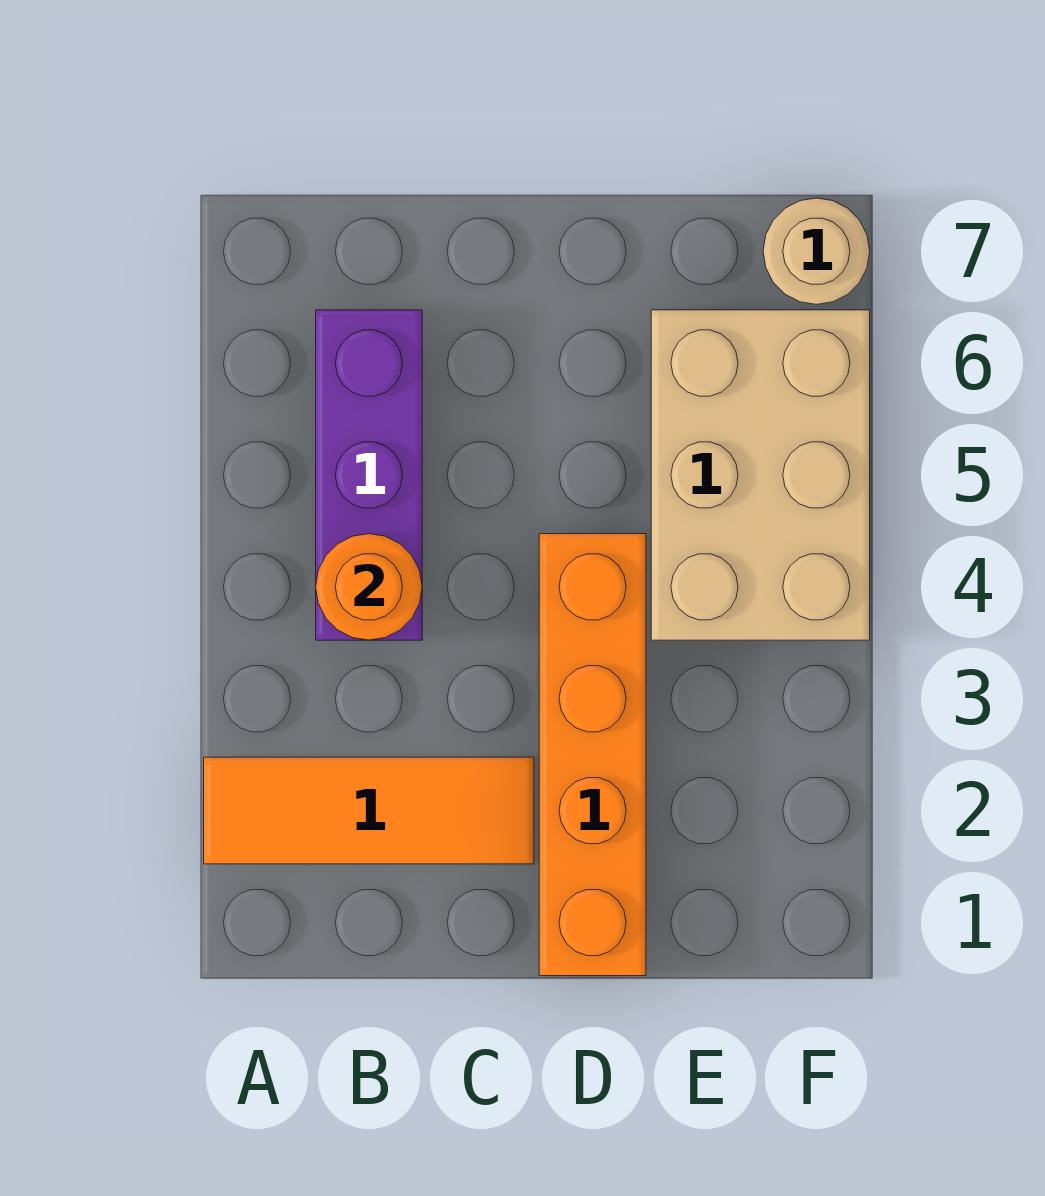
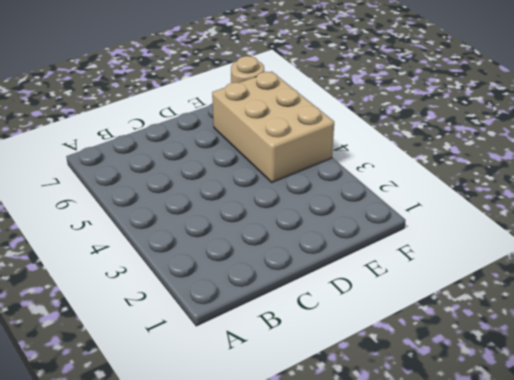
none -> orange tile A2:C2 level 1
none -> purple brick B4:B6 level 1

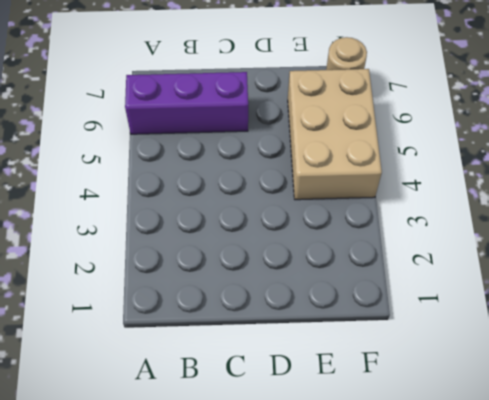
purple brick A6:C6 level 1 -> purple brick B4:B6 level 1
none -> orange tile A2:C2 level 1
none -> orange brick D1:D4 level 1

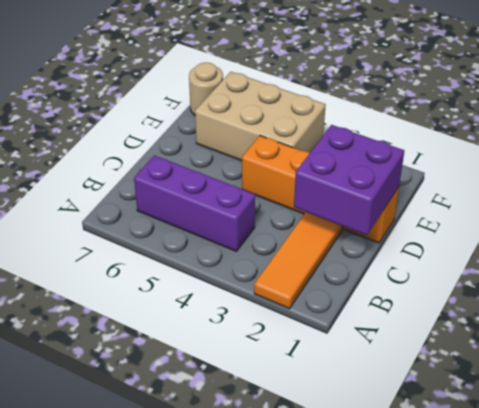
purple brick C1:D2 level 2 -> none
none -> orange round brick B4 level 2

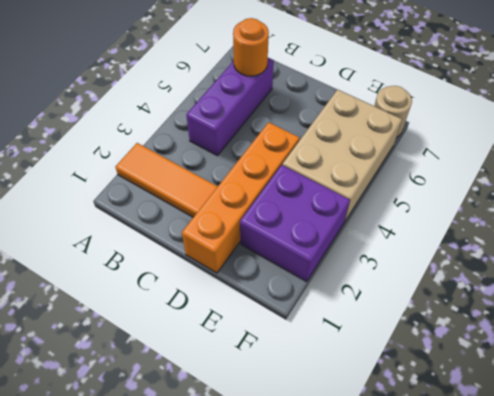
orange round brick B6 level 2 -> orange round brick B4 level 2
purple brick E2:F3 level 1 -> none

